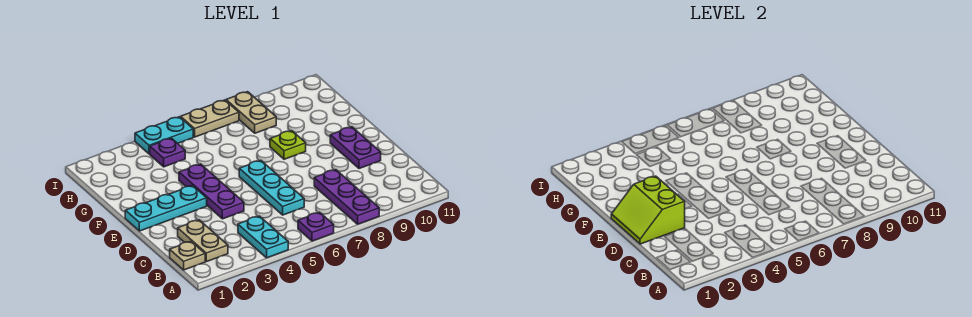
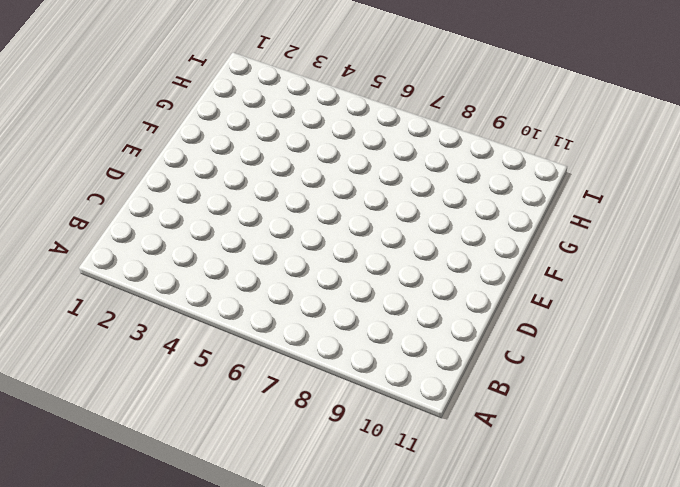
none -> cyan plate A4:B4 level 1
none -> purple plate A6 level 1
none -> purple plate A8:C8 level 1

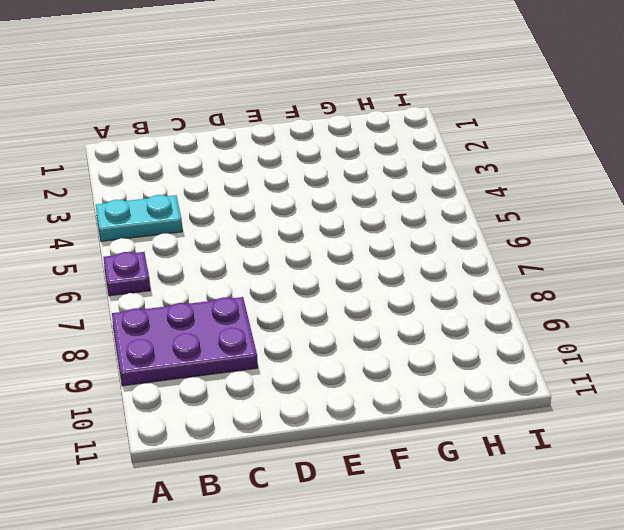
purple plate A8:C9 level 1 -> purple plate A8:C8 level 1
none -> tan plate B1 level 1
none -> tan plate B2:C2 level 1
none -> cyan plate C6:E6 level 1

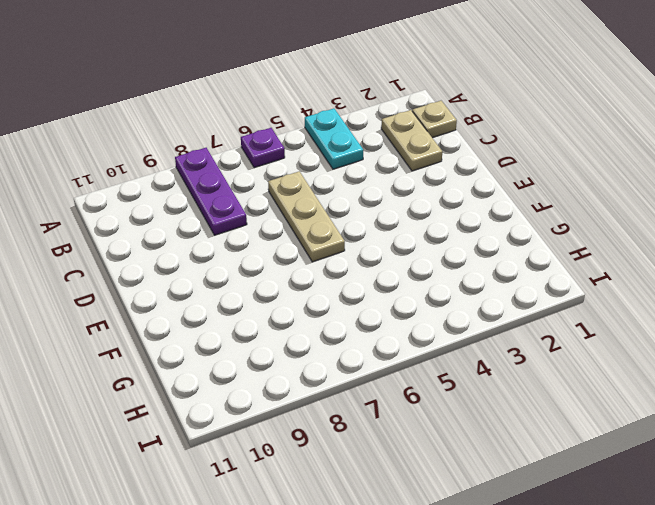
tan plate C6:E6 level 1 -> cyan plate C6:E6 level 1
none -> purple plate D4:F4 level 1
none -> purple plate D10:E10 level 1
none -> cyan plate E1:E3 level 1

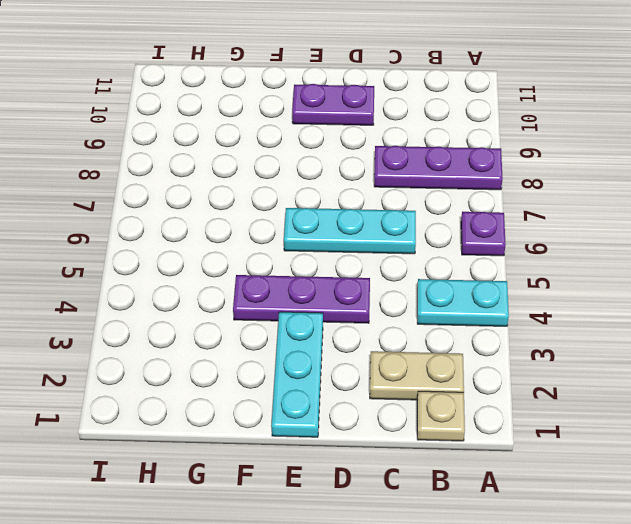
none -> lime plate F8 level 1
none -> purple plate H4 level 1
none -> tan plate H8:I8 level 1

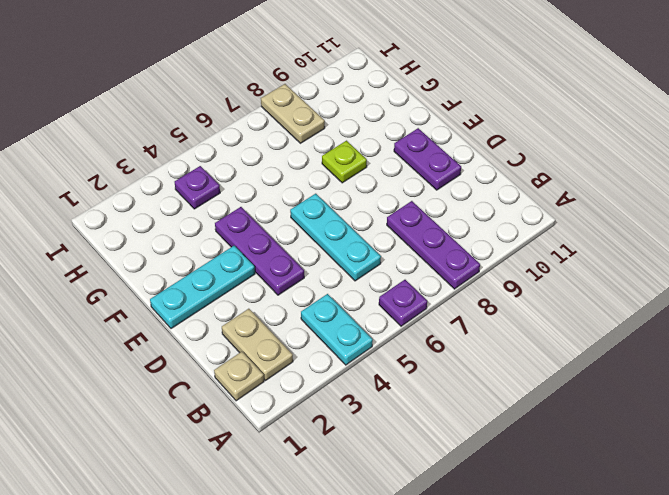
none -> cyan plate I4:I5 level 1
none -> tan plate I6:I7 level 1
none -> lime slope D1:E2 level 2 top 2

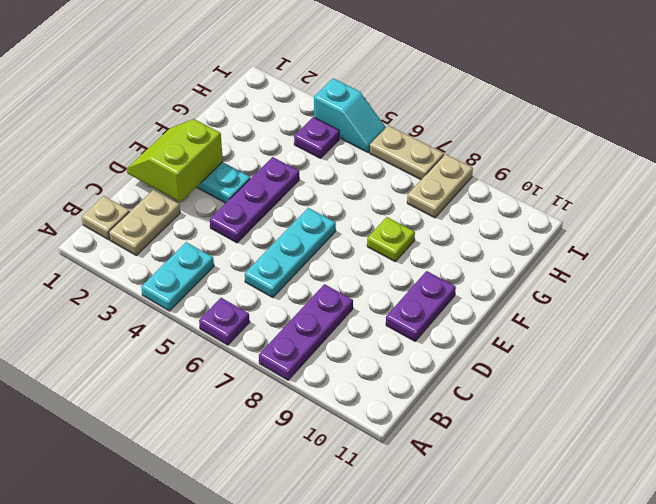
cyan slope I4:I5 level 1 top 4 -> cyan plate I4:I5 level 1

